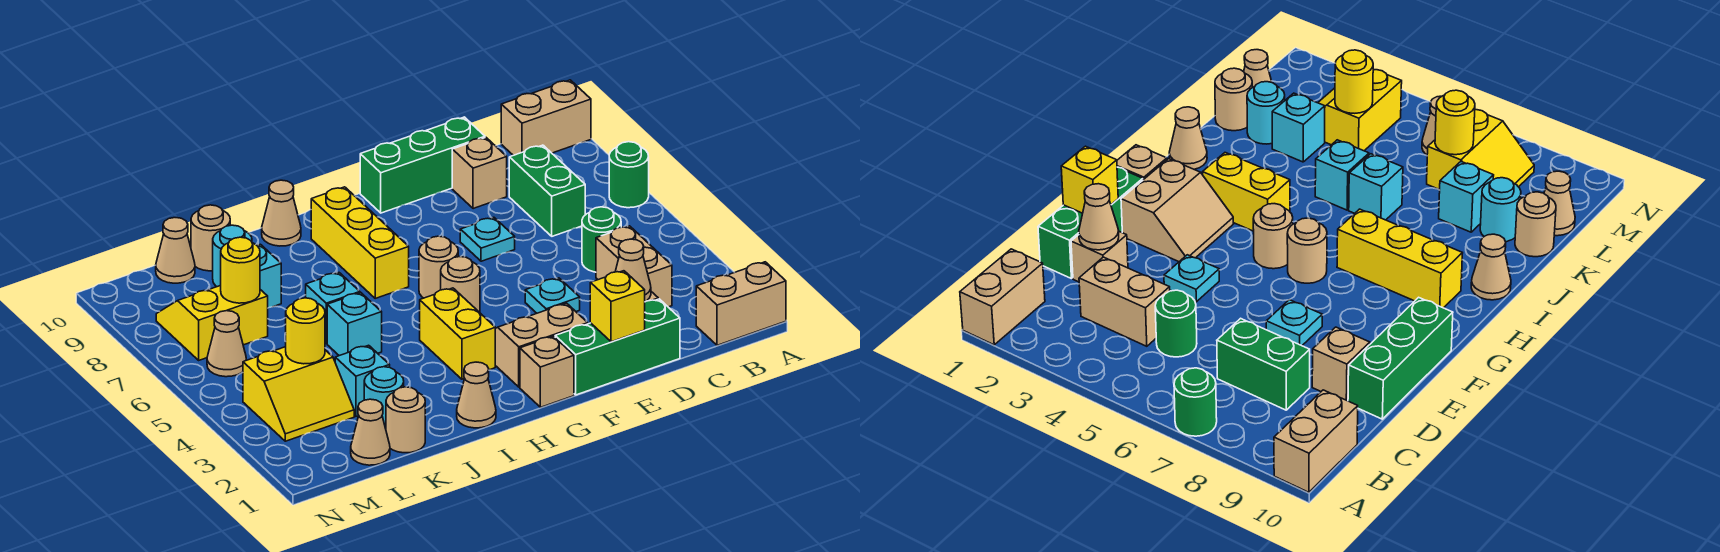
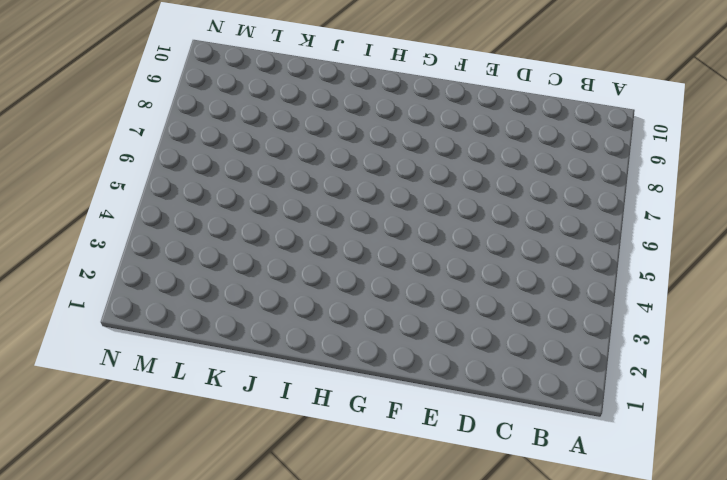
none -> tan brick A1:B1 level 1
none -> green round brick A7 level 1
none -> tan brick A10:B10 level 1
none -> tan brick C3:C4 level 1

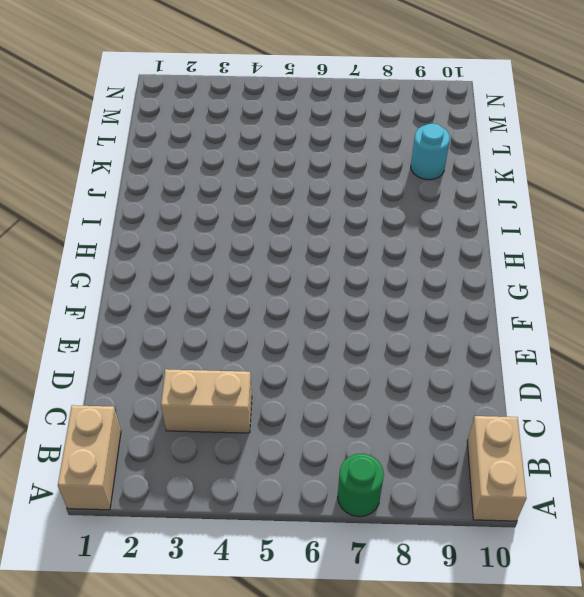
none -> green round brick C5 level 1
none -> green brick C7:C8 level 1
none -> green brick D1:F1 level 1
none -> tan brick D2 level 1

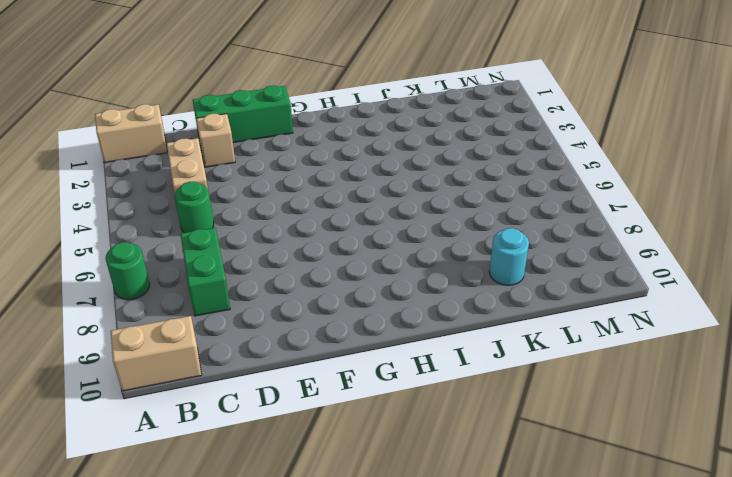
none -> tan brick D9 level 1
none -> green brick D10:F10 level 1
none -> cyan plate E4 level 1
none -> cyan plate E7 level 1

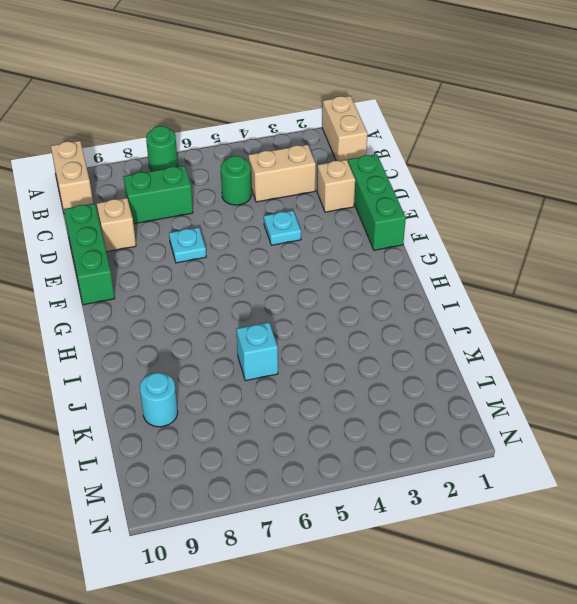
none -> tan slope F2:G3 level 1 top 2
none -> tan brick G1 level 1
none -> tan round brick G5 level 1
none -> tan round brick G6 level 1

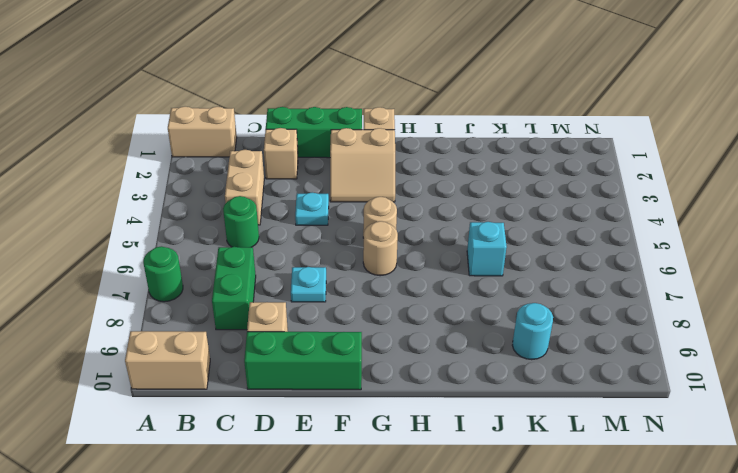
none -> yellow brick H3:H4 level 1
none -> yellow brick H7:H9 level 1
none -> tan cone I1 level 1
none -> tan cone I10 level 1

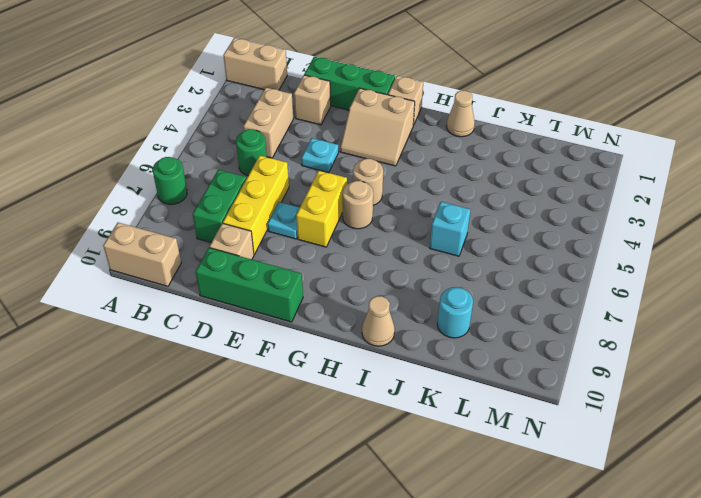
yellow brick D6:D8 level 1 -> yellow brick H7:H9 level 1
yellow brick F6:F7 level 1 -> yellow brick H3:H4 level 1
none -> cyan brick J5 level 1
none -> tan round brick K1 level 1
none -> cyan round brick K2 level 1
none -> cyan brick K3 level 1

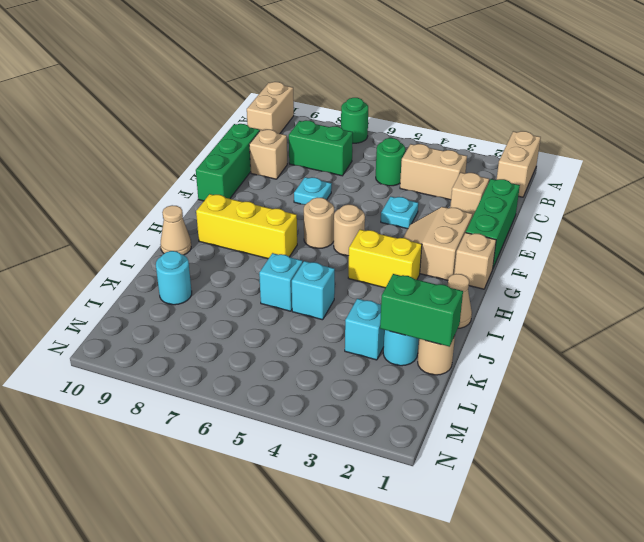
green brick K1:K2 level 2 -> none
none -> cyan brick K8 level 1
none -> tan round brick K10 level 1
none -> tan cone L1 level 1
none -> yellow slope L3:M4 level 1 top 4

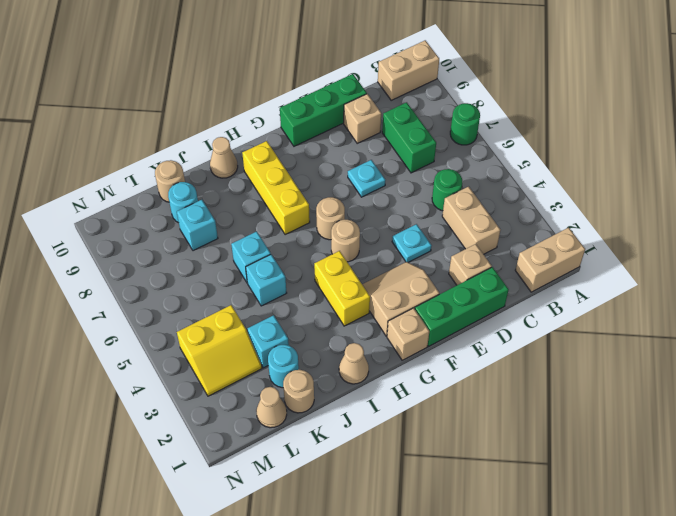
none -> yellow slope L7:M8 level 1 top 7
none -> tan cone L10 level 1
none -> tan cone M6 level 1
none -> tan cone D2 level 2

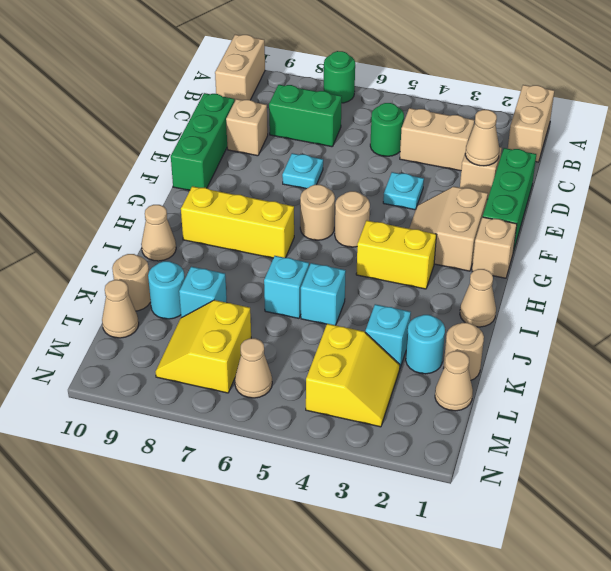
none -> yellow brick E1 level 2
none -> yellow round brick L4 level 2
none -> yellow round brick L7 level 2

